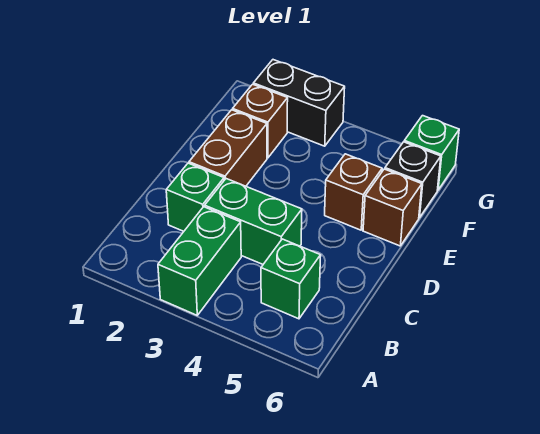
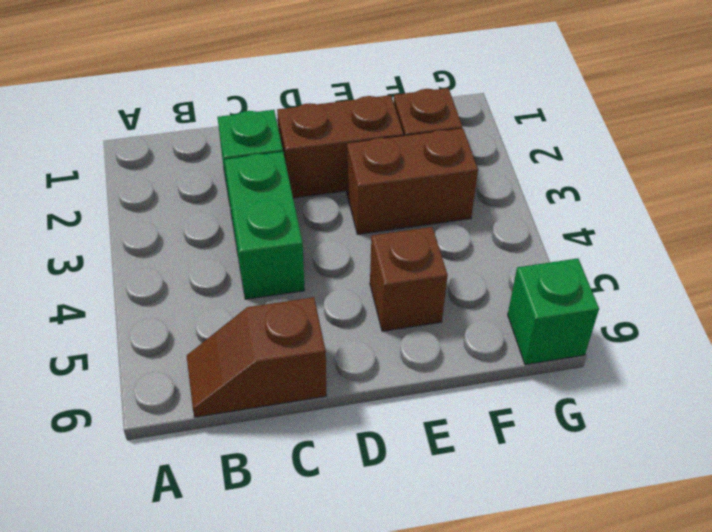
brown slope B6:C6 level 1 top C -> none
brown brick E3:F3 level 1 -> none
none -> green brick A3:B3 level 1
none -> green brick B5 level 1

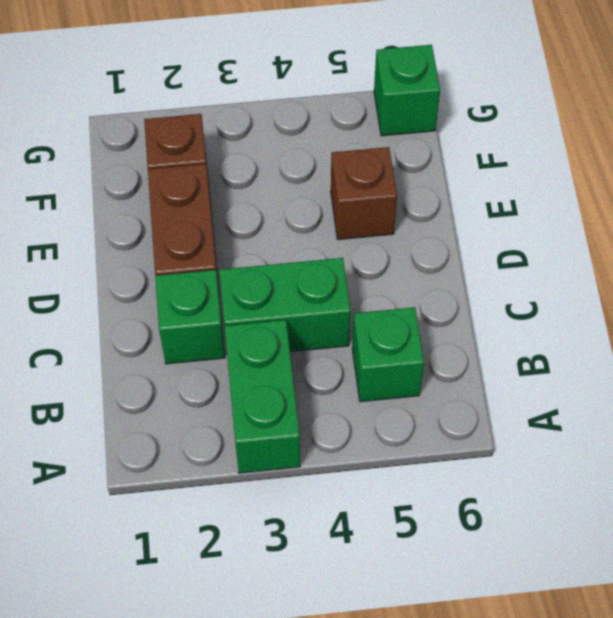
none -> brown brick E6 level 1
none -> black brick F6 level 1

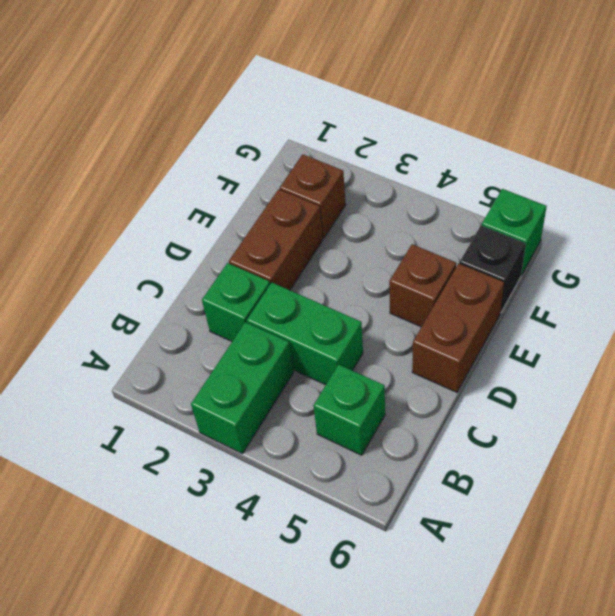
brown brick D6:E6 level 1 -> brown brick E6 level 1
none -> black brick G2:G3 level 1

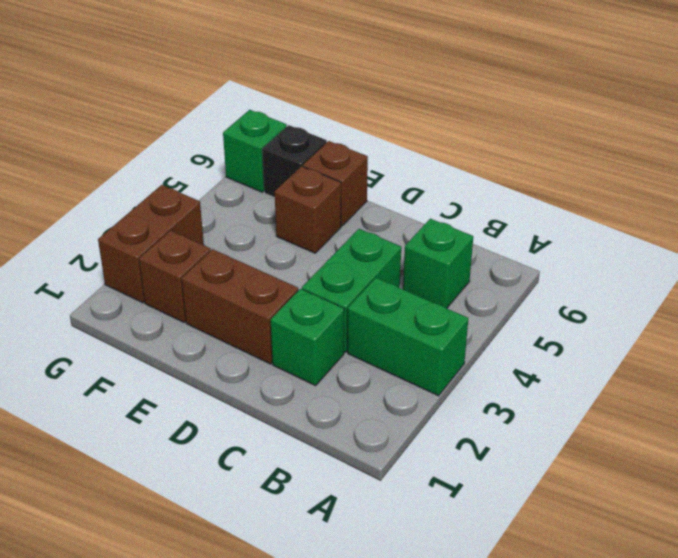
brown brick G2:G3 level 1 -> black brick G2:G3 level 1

